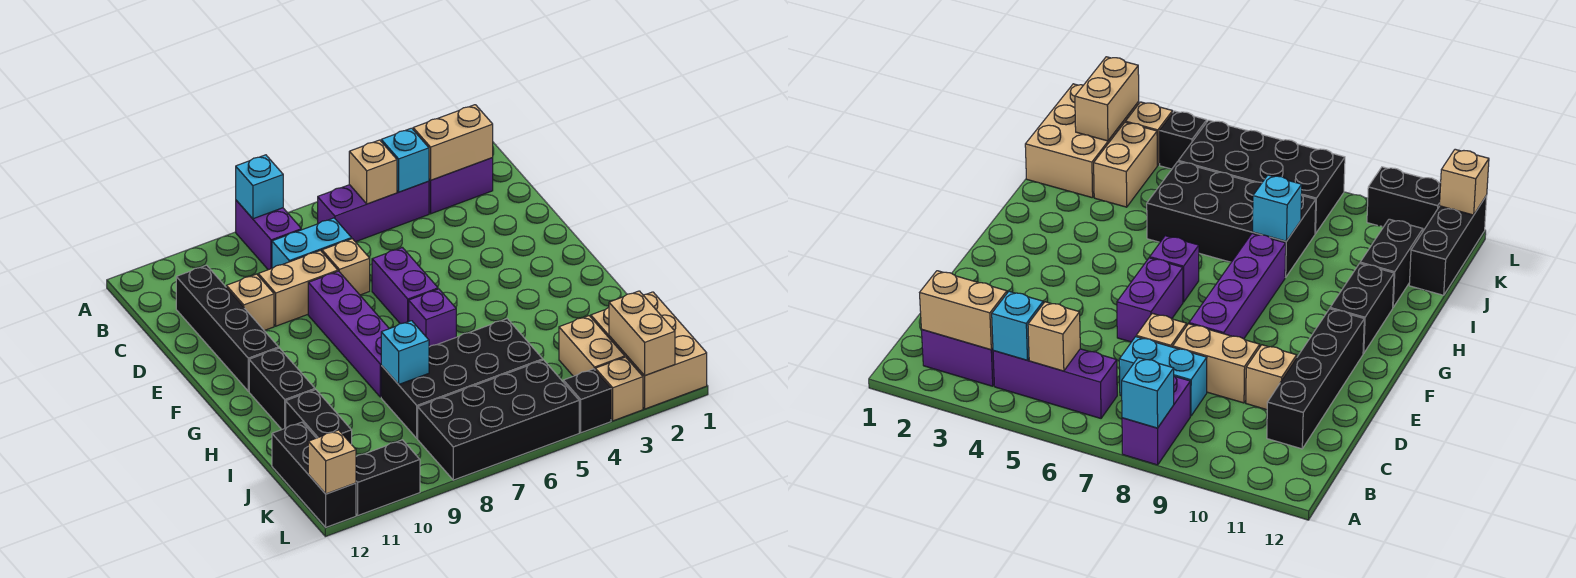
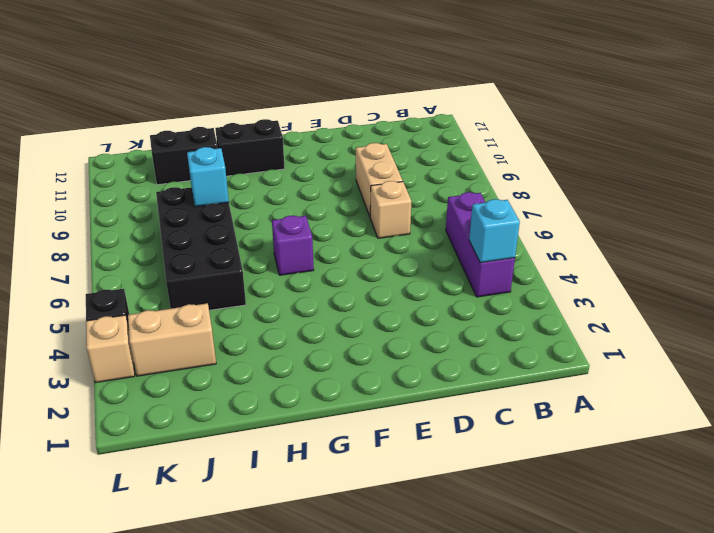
none -> purple brick A8:B8 level 1
none -> purple brick B2:B3 level 1
none -> cyan brick C7:C8 level 1

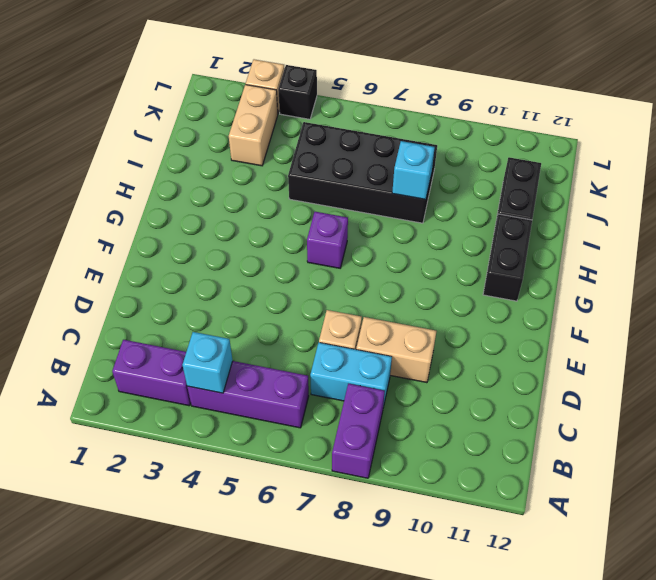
none -> black brick C11:F11 level 1
none -> tan brick D10 level 1
none -> purple brick E6:F6 level 1

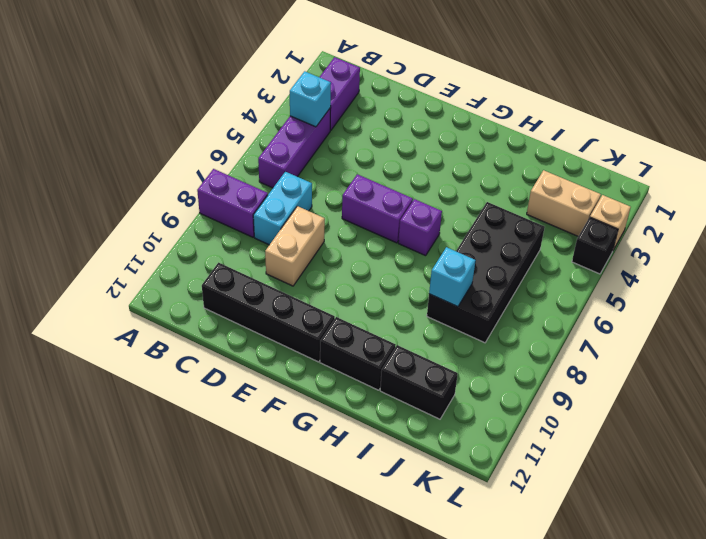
none -> tan brick D7 level 1
none -> tan brick D10 level 1
none -> purple brick E8:H8 level 1

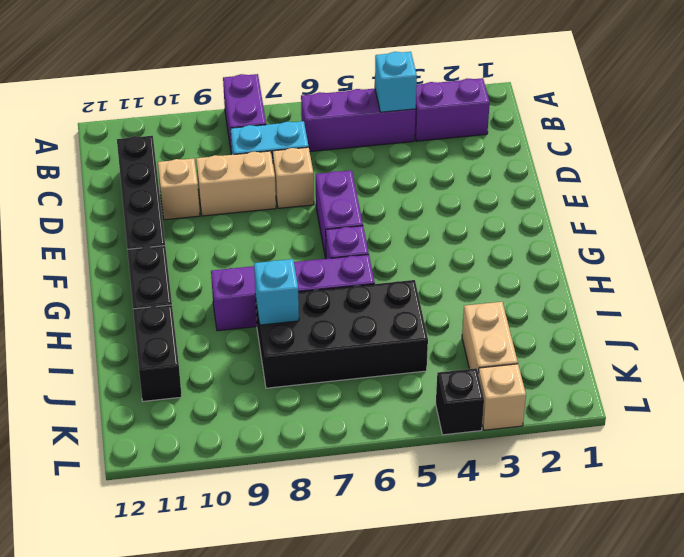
purple brick H6:H9 level 1 -> purple brick E8:H8 level 1
none -> tan brick J1:L2 level 1
none -> black brick J12:L12 level 1
none -> black brick K5:L8 level 1

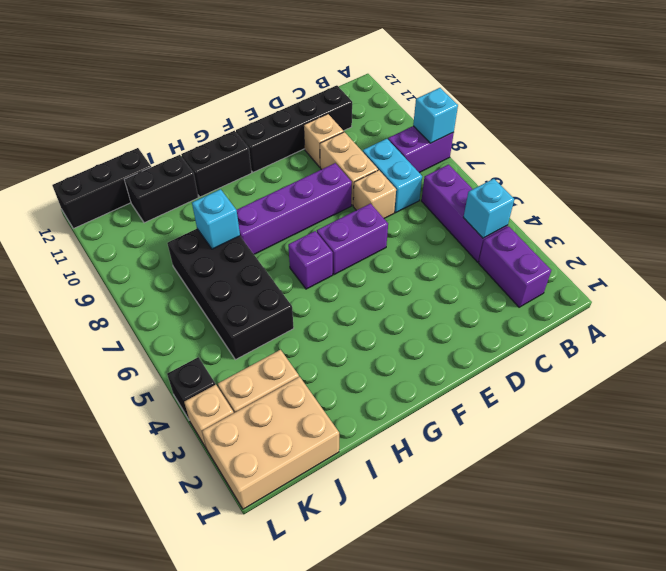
none -> black brick K5:L8 level 1
none -> black brick L10:L11 level 1
none -> tan brick B2:B3 level 2

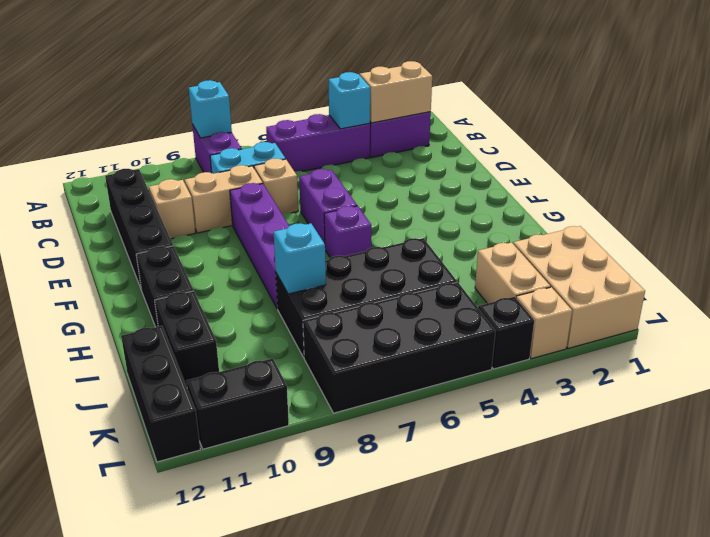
none -> tan brick B5 level 2
none -> tan brick K2:L2 level 2
none -> tan brick L12 level 2

